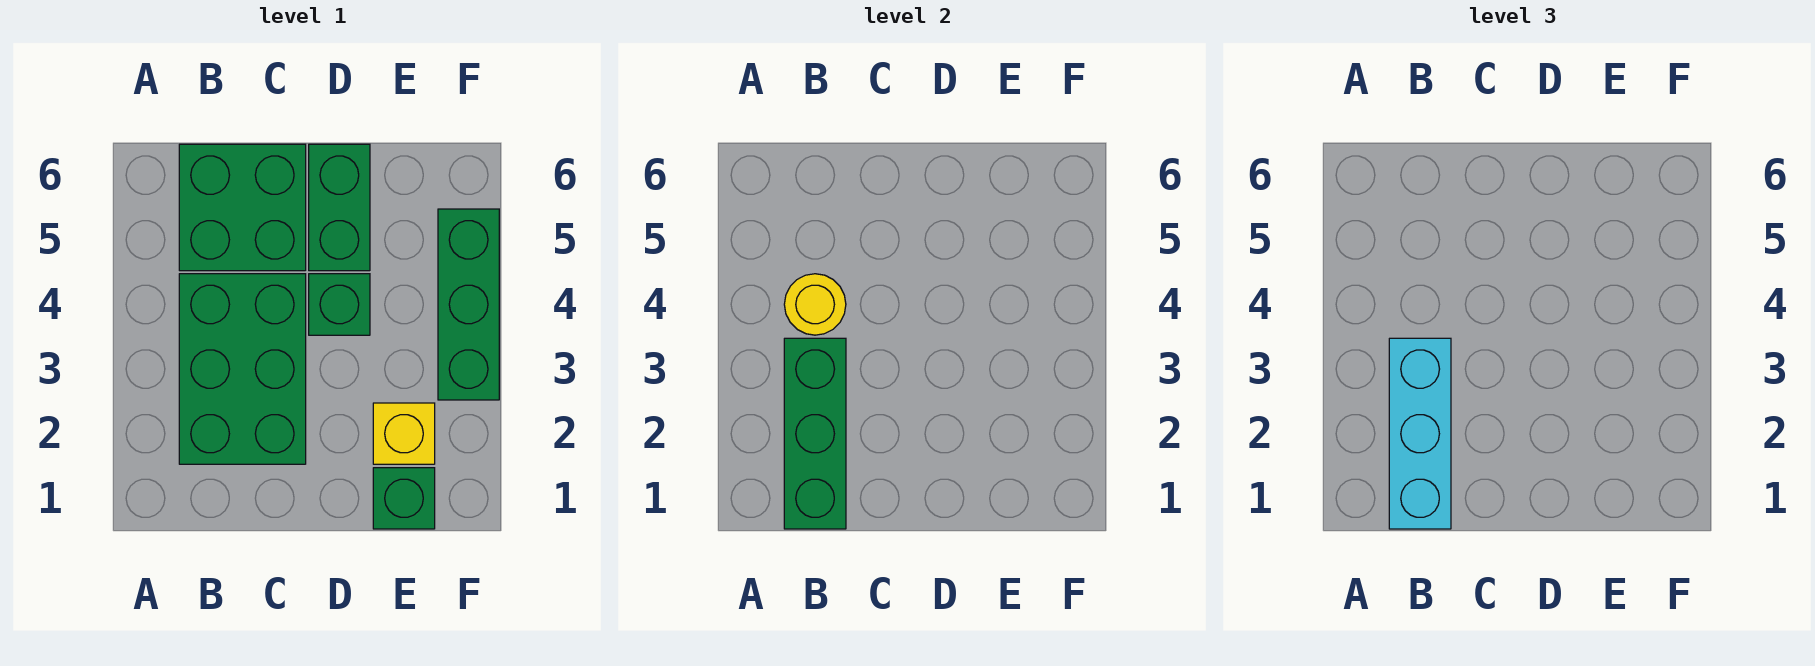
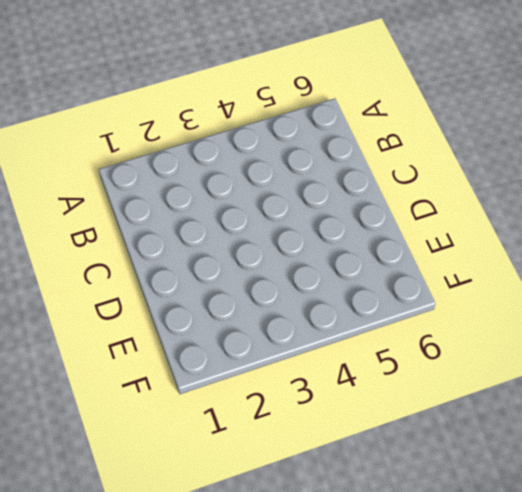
none -> green brick B2:C4 level 1
none -> green brick B5:C6 level 1

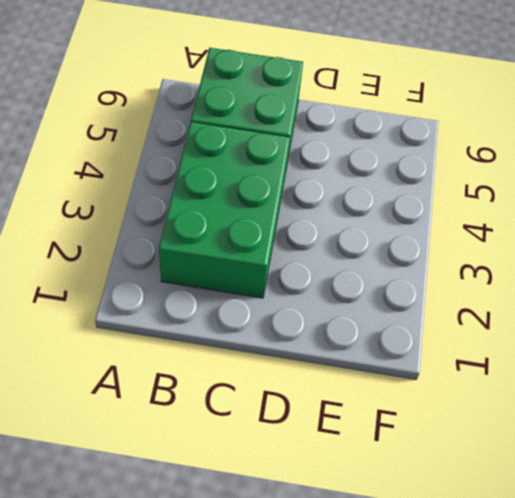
none -> green brick D4 level 1
none -> green brick D5:D6 level 1

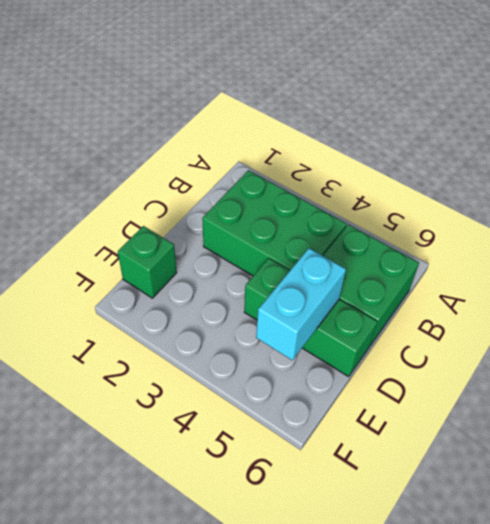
cyan brick D5:E5 level 2 -> none
none -> yellow brick E2 level 1
none -> green brick F3:F5 level 1

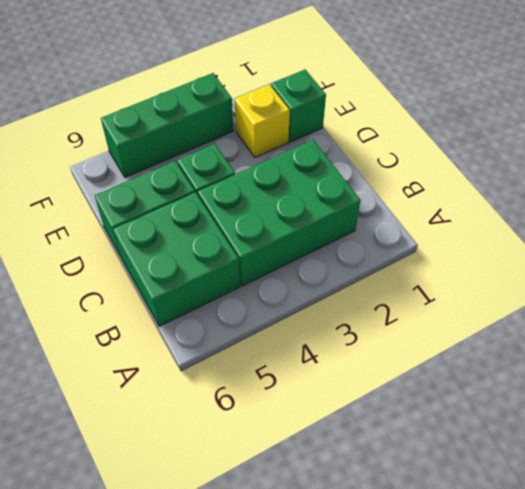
none -> green brick B1:B3 level 2
none -> yellow round brick B4 level 2

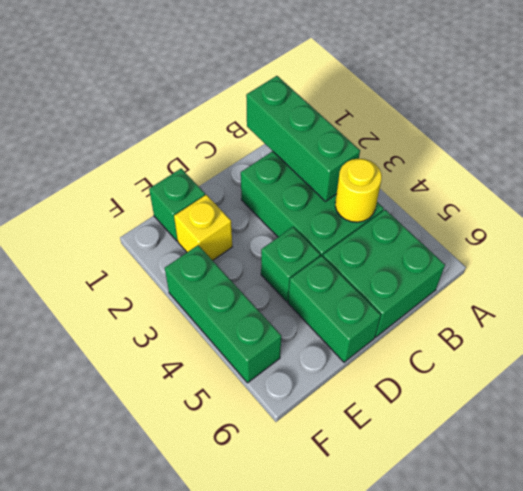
none -> cyan brick B1:B3 level 3

